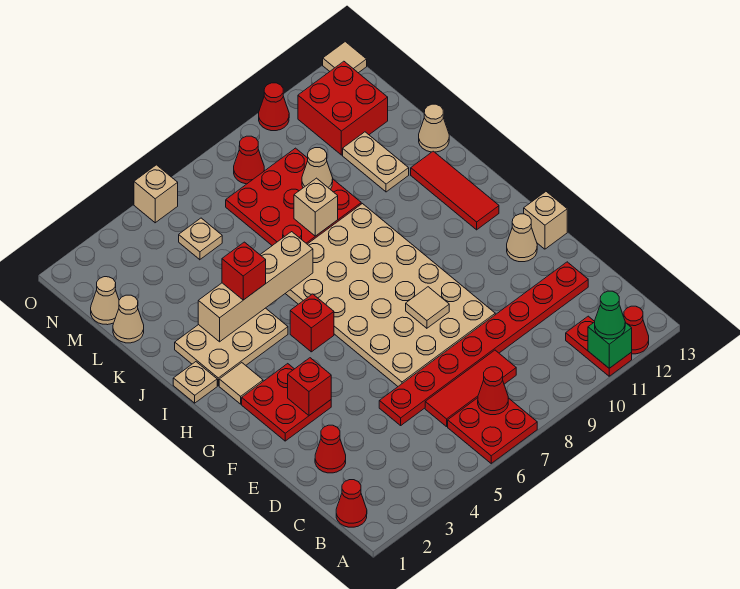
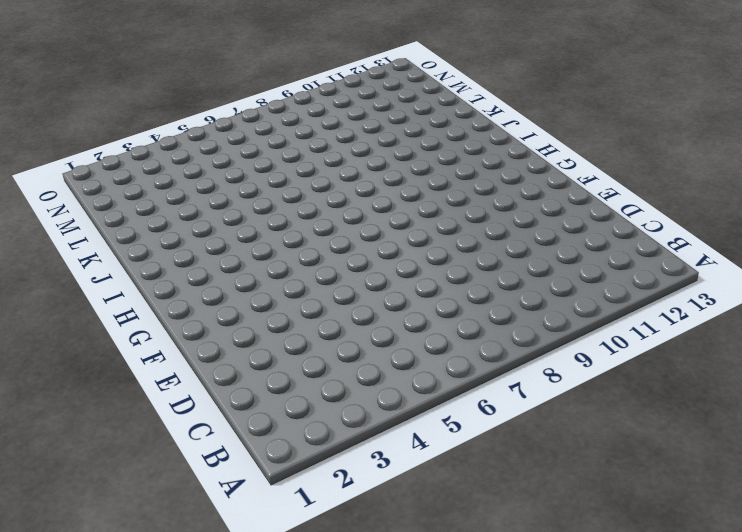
none -> red plate A6:B7 level 1
none -> red plate A11:B11 level 1
none -> red cone A12 level 1
none -> red cone B1 level 1

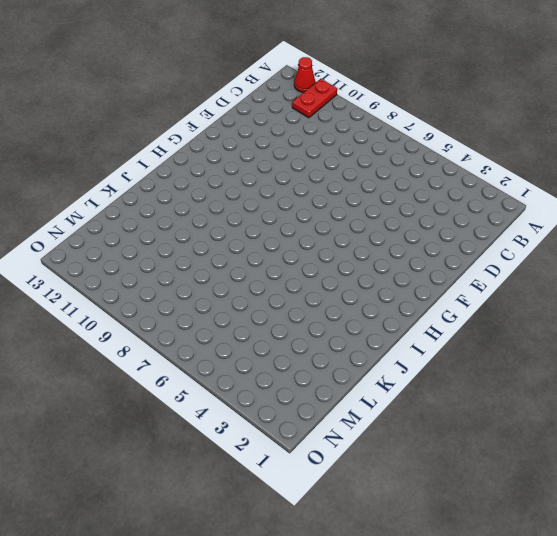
none -> red plate A6:B7 level 1
none -> red cone B1 level 1
none -> red tile C6:C8 level 1
none -> red cone D2 level 1

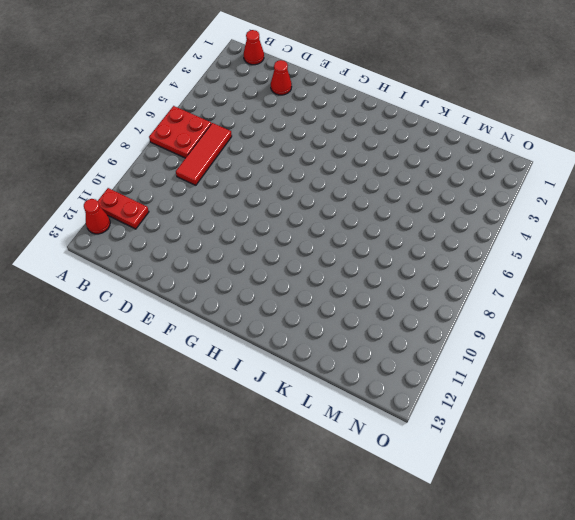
none -> red plate D5:D12 level 1
none -> tan plate E6:J9 level 1
none -> red plate F2:G3 level 1
none -> tan cone F12 level 1

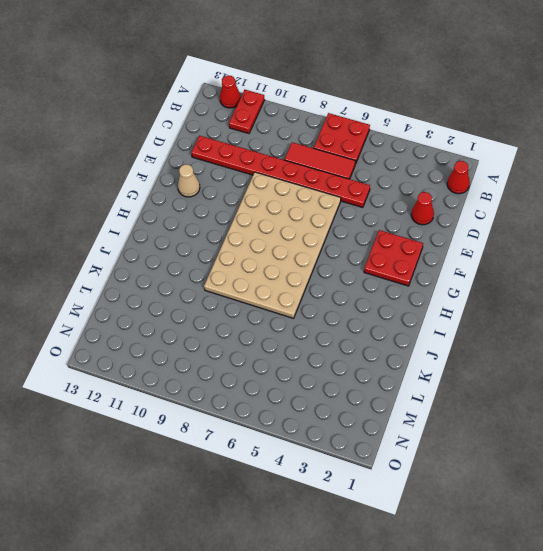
none -> tan brick F13 level 1
none -> tan tile H2 level 1
none -> red brick H5 level 1
none -> red tile H12:J12 level 1

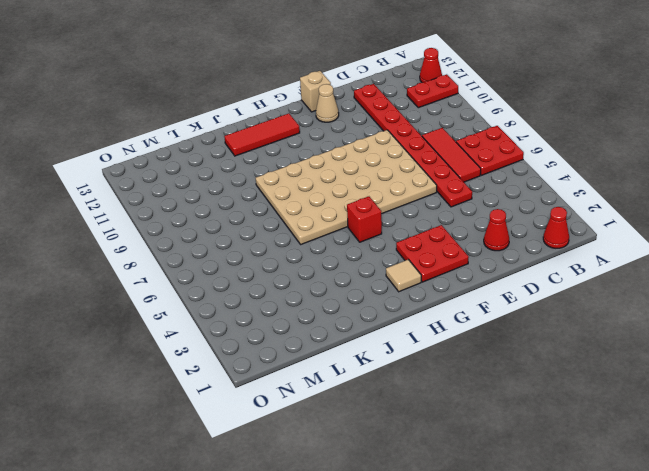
none -> tan plate I1 level 1
none -> tan plate I2:J4 level 1
none -> red plate K7:M9 level 1
none -> tan plate K11:L11 level 1

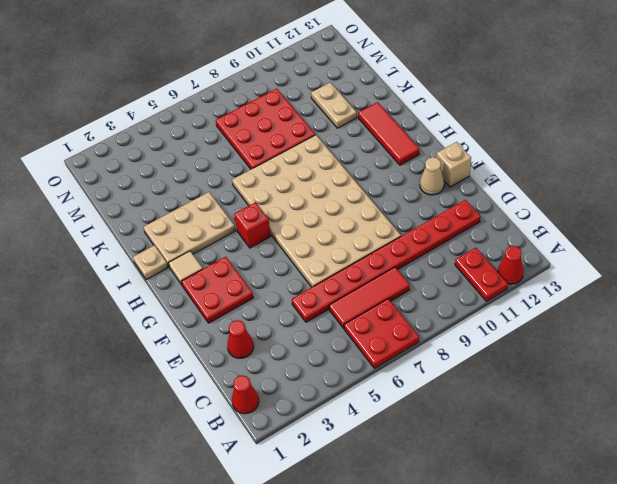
none -> tan cone K13 level 1
none -> tan cone L1 level 1
none -> tan cone M1 level 1
none -> tan plate M5 level 1

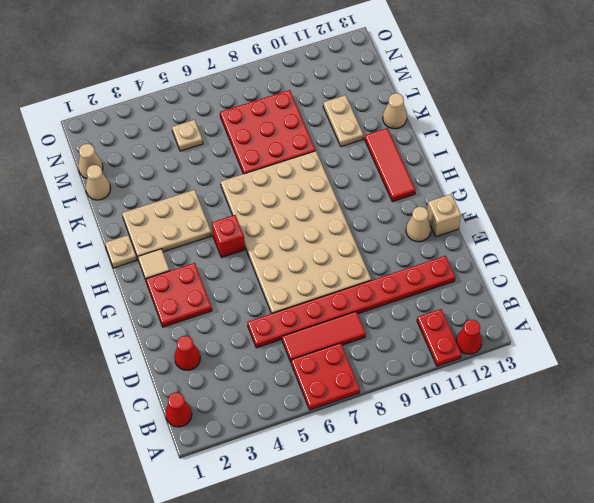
none -> red brick M11:N12 level 1
none -> red cone N8 level 1
none -> tan brick O5 level 1
none -> red cone O10 level 1

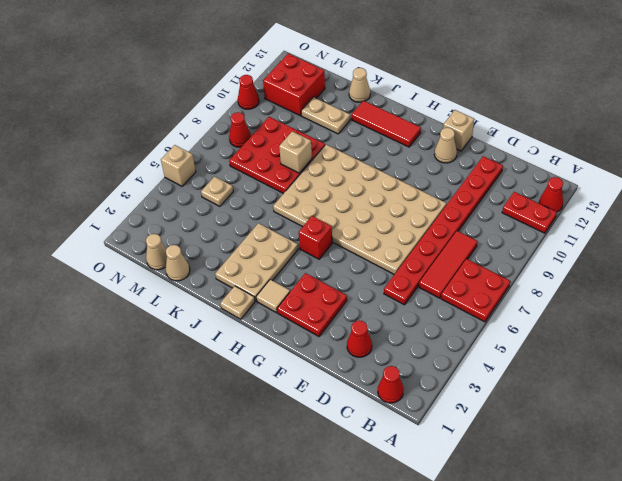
none -> tan tile O13 level 1
none -> green brick A11 level 2
none -> red cone B7 level 2
none -> red brick F3 level 2

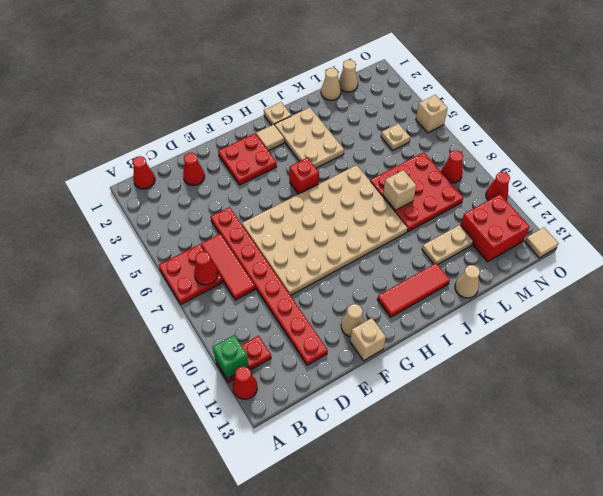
none -> red brick F3 level 2
none -> tan tile F8 level 2
none -> tan brick J3:J6 level 2
none -> tan cone L9 level 2

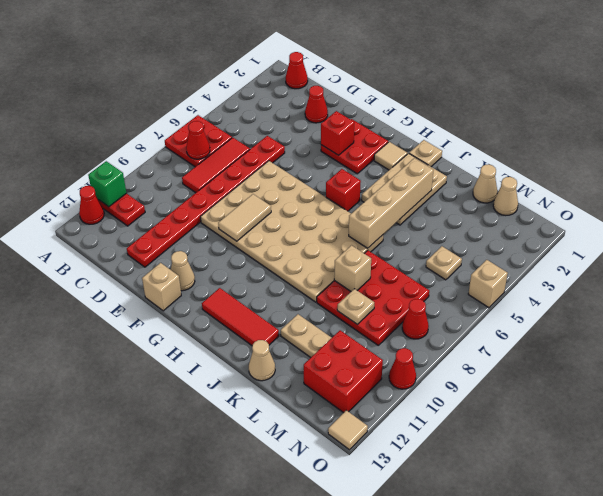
tan tile F8:F9 level 2 -> tan tile F8 level 2
tan plate L9 level 2 -> tan cone L9 level 2
none -> green cone A11 level 3
none -> red brick J4 level 3

